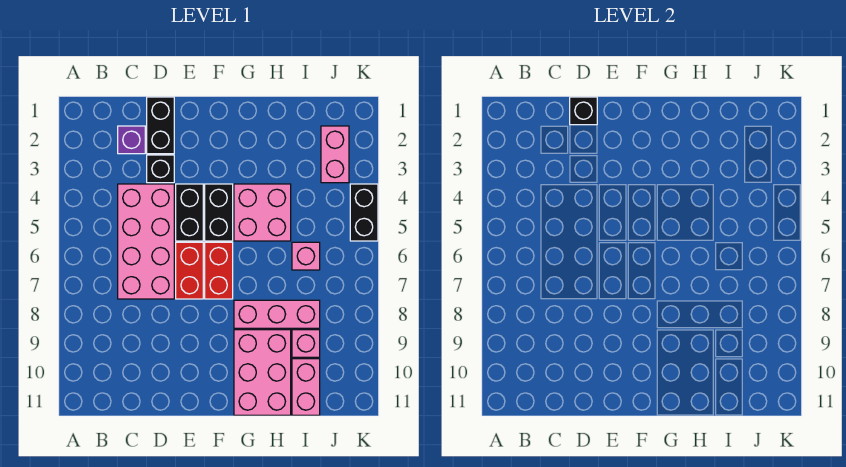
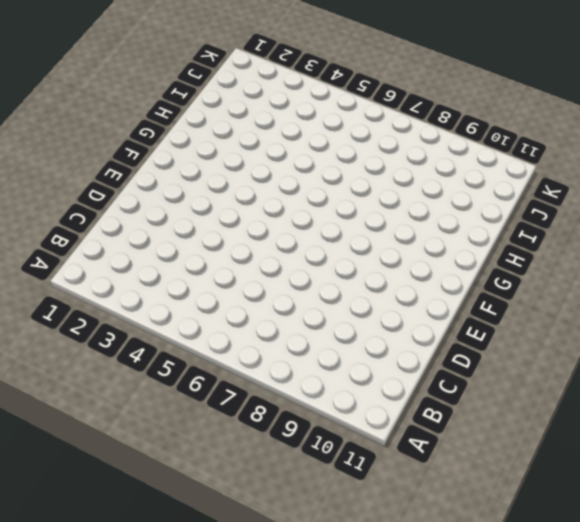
none -> purple brick C2 level 1
none -> pink brick C4:D7 level 1
none -> black brick D1:D2 level 1

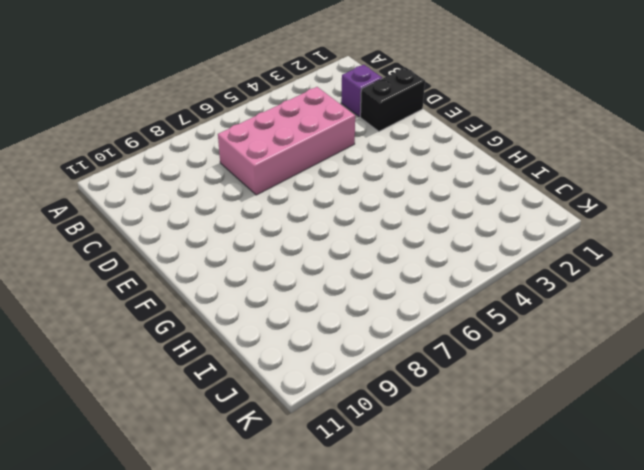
none -> black brick D3 level 1
none -> black brick E4:E5 level 1
none -> red brick E6:E7 level 1

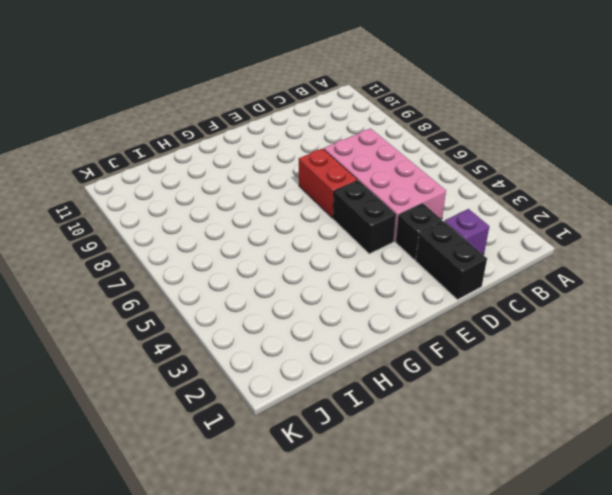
none -> black brick F4:F5 level 1
none -> red brick F6:F7 level 1
none -> pink brick G4:H5 level 1

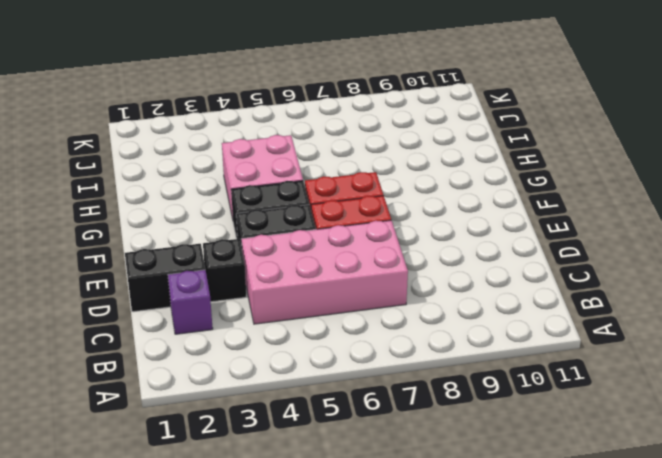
none -> pink brick G8:I8 level 1
none -> pink brick G9:H11 level 1
none -> pink brick I6 level 1

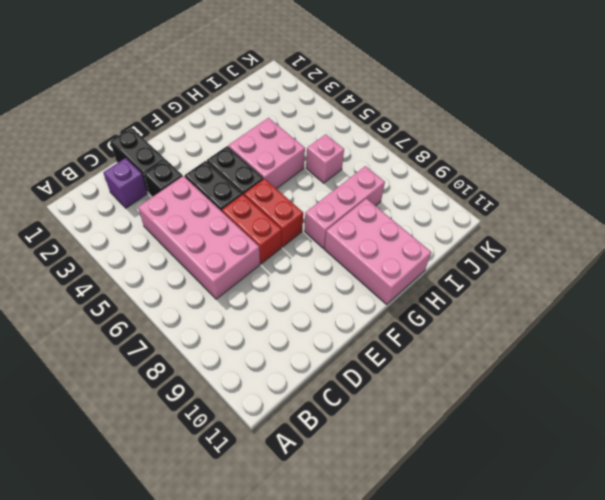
none -> pink brick I9 level 1
none -> pink brick I10:I11 level 1
none -> pink brick J2:J3 level 1

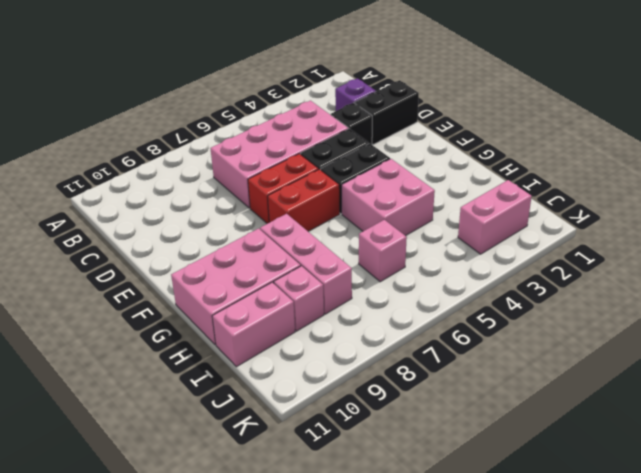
none -> black brick K4:K5 level 1
none -> black brick D1 level 2

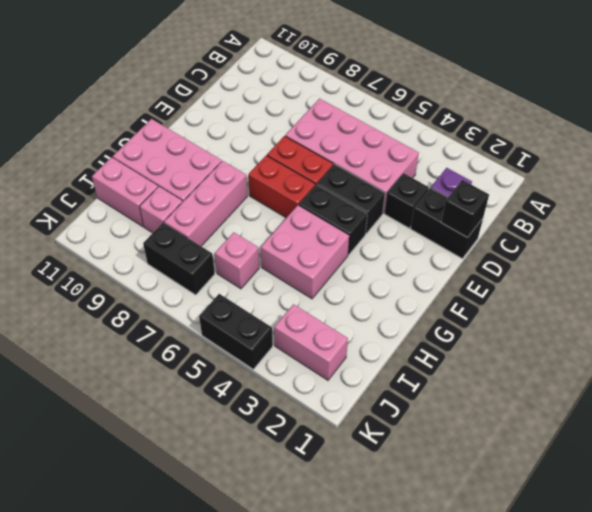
black brick J7:J8 level 1 -> none

